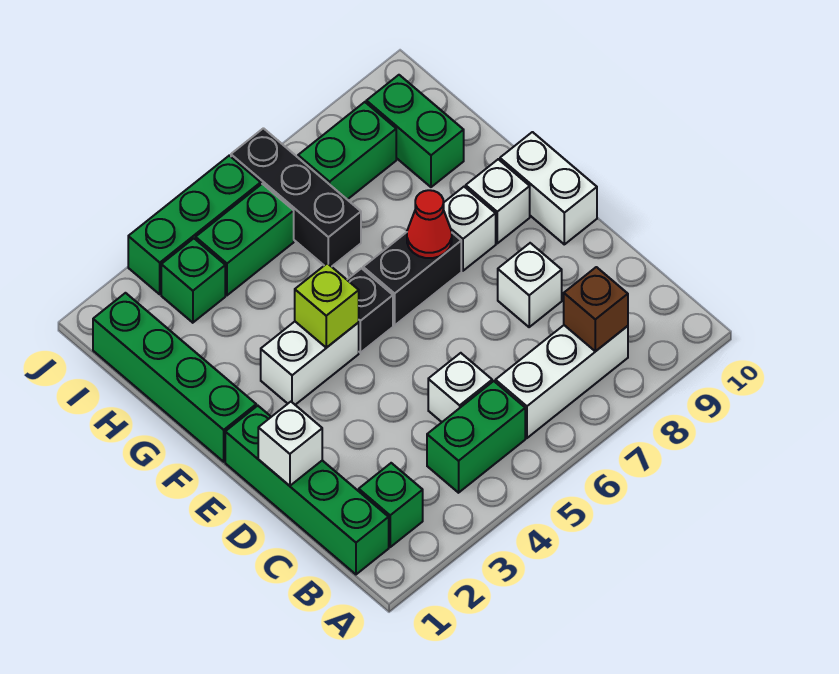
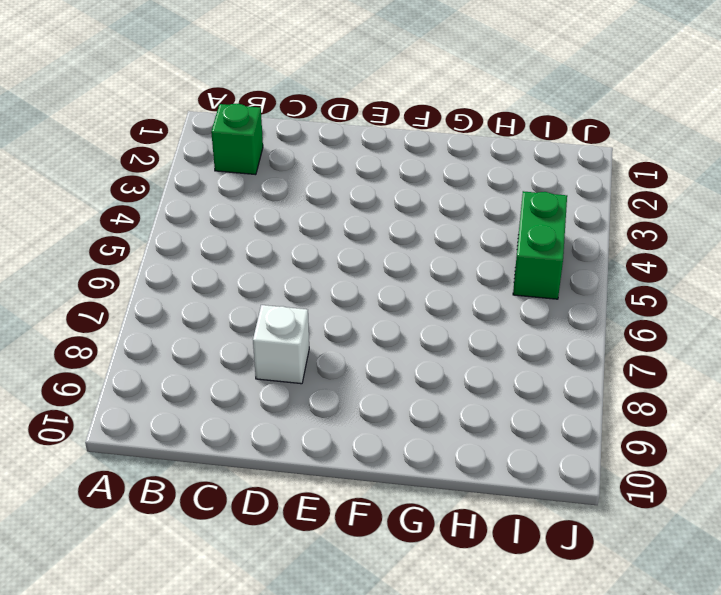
none -> green brick B1:E1 level 1
none -> green brick B4:B5 level 1
none -> white brick B6:B8 level 1

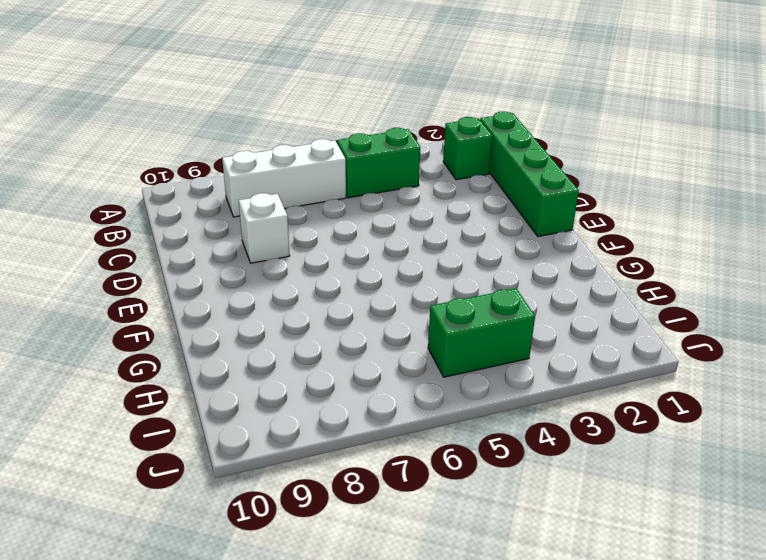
none -> white brick C5 level 1
none -> white brick E10:F10 level 1
none -> green brick F1:I1 level 1

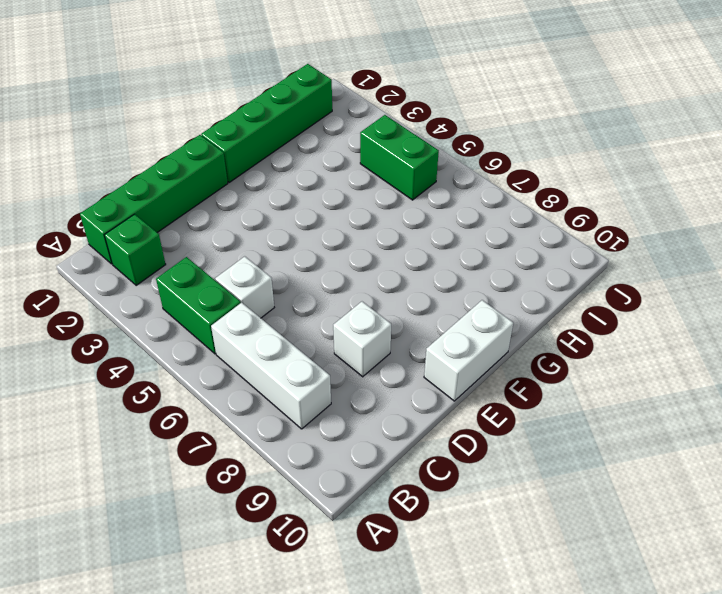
none -> white brick F3:F4 level 1
none -> black brick F5 level 1
none -> black brick F6:F7 level 1

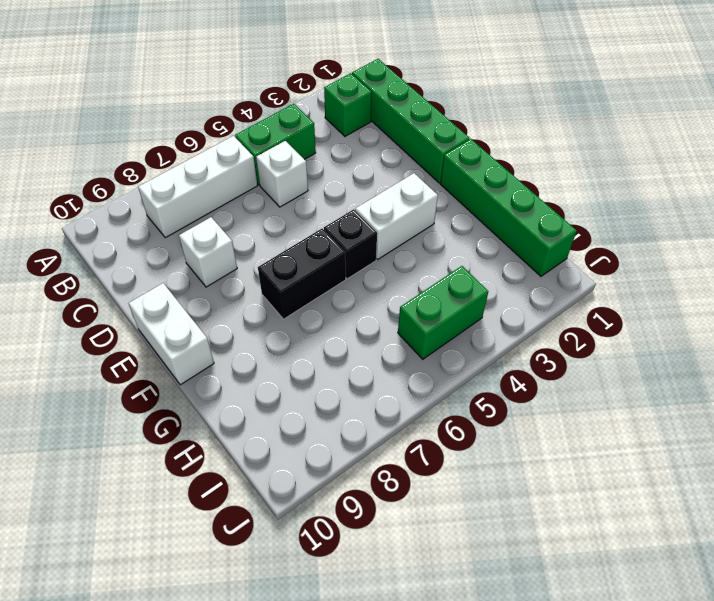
none -> white brick F8 level 1
none -> white brick F9 level 1
none -> black brick H6:J6 level 1

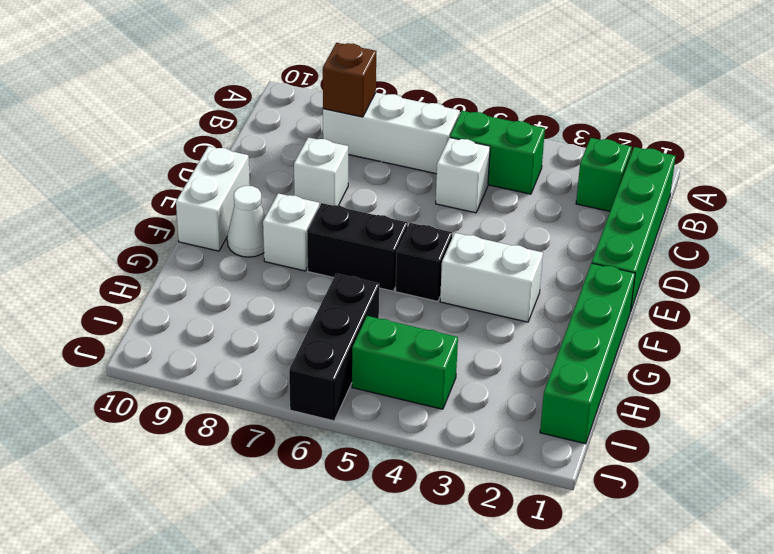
white cone F9 level 1 -> white brick F9 level 1
none -> green brick H9:I9 level 1
none -> green brick I3 level 1
none -> green brick I7:I8 level 1

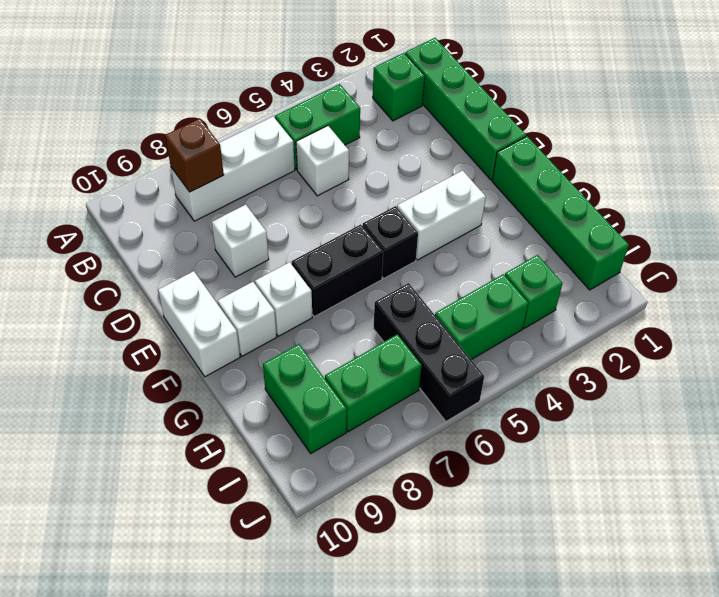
none -> green brick J3:J5 level 1
none -> white brick D1 level 2
none -> lime brick F4 level 2

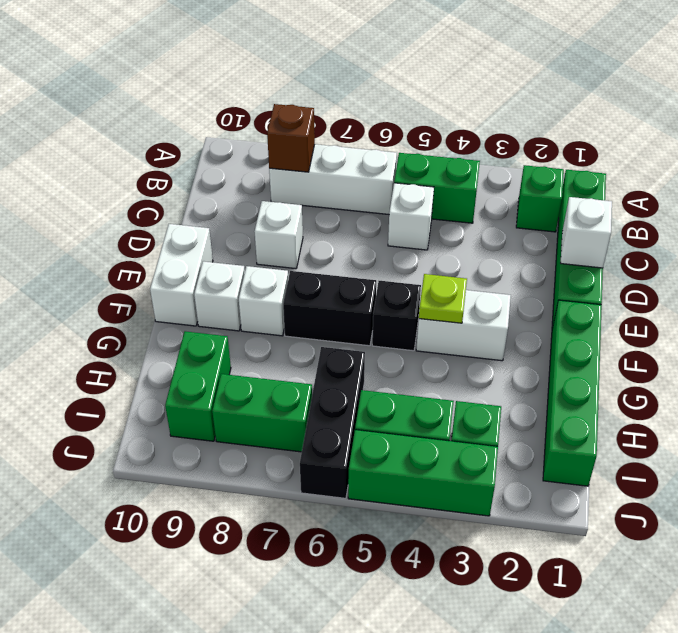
lime plate F4 level 2 -> lime brick F4 level 2
none -> red cone F7 level 2

